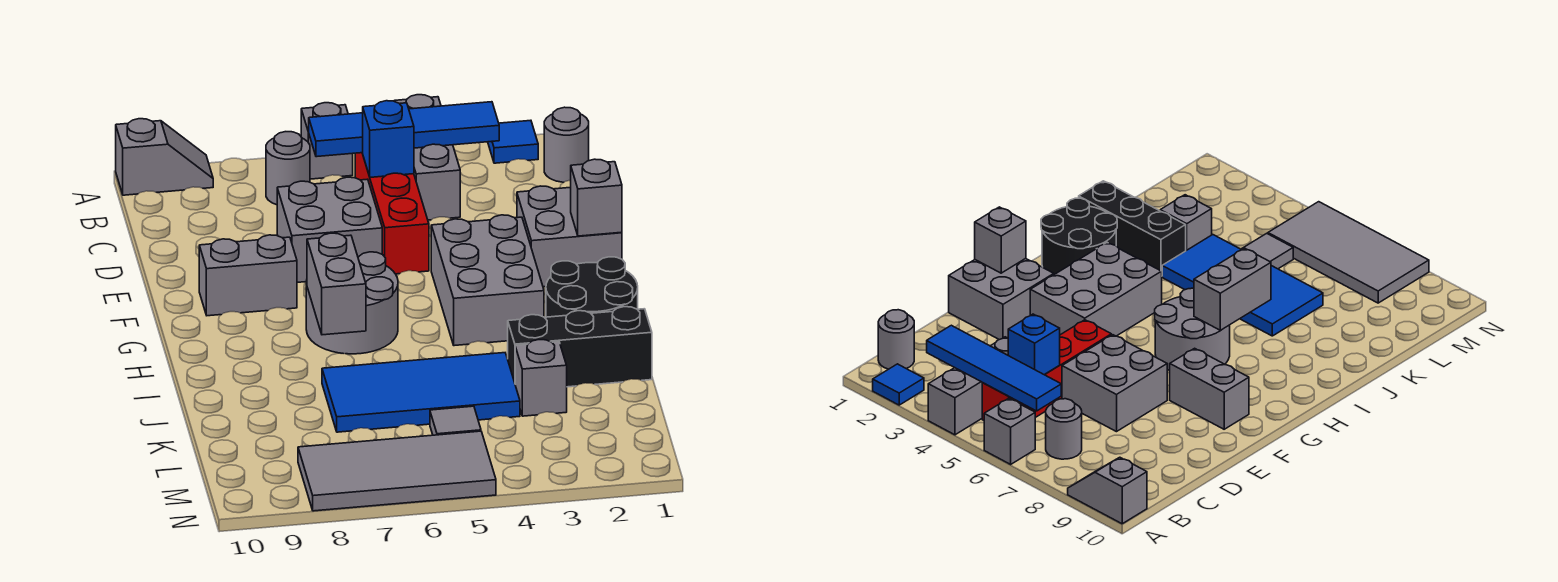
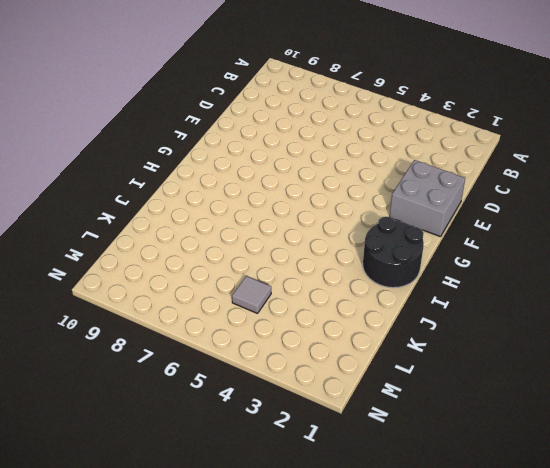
none -> blue tile A2 level 1
none -> grey brick A4:C4 level 1
none -> grey brick A6 level 1

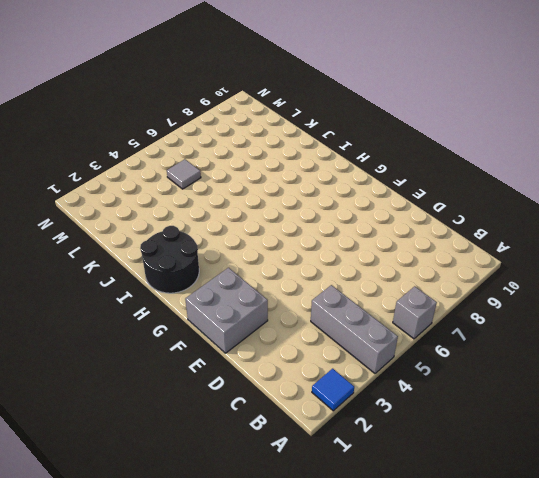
none -> grey slope A9:A10 level 1 top 10
none -> grey round brick B1 level 1
none -> red brick B5:E5 level 1

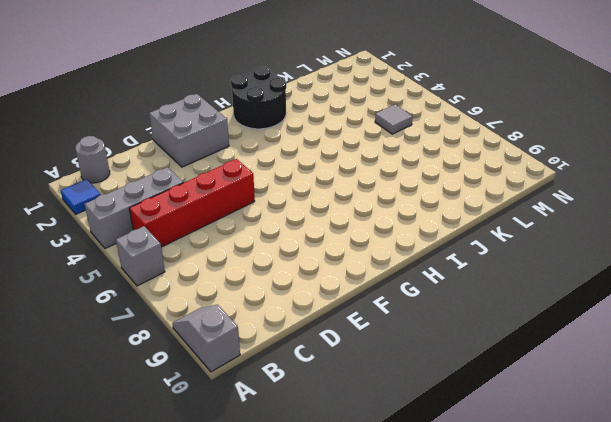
none -> grey round brick B7 level 1
none -> grey brick D6:E7 level 1
none -> grey brick F3:H4 level 1

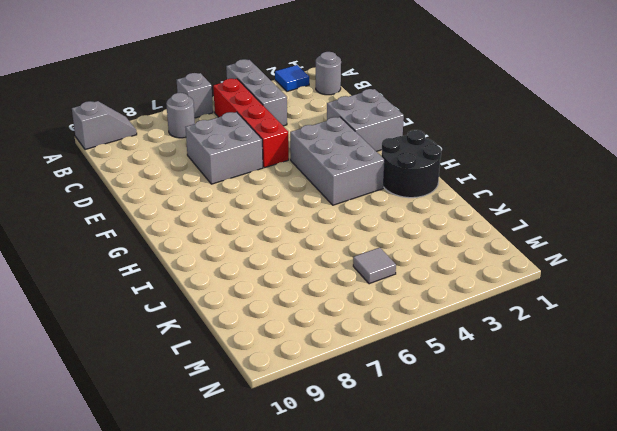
none -> grey brick F8:F9 level 1
none -> grey round brick G6:H7 level 1
none -> black brick J1:J3 level 1

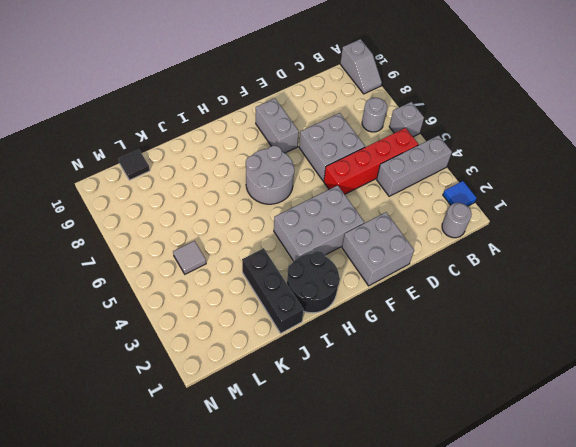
black tile L10 level 1 -> none
none -> blue tile J4:K7 level 1
none -> grey brick K3 level 1
none -> grey tile M5:N8 level 1

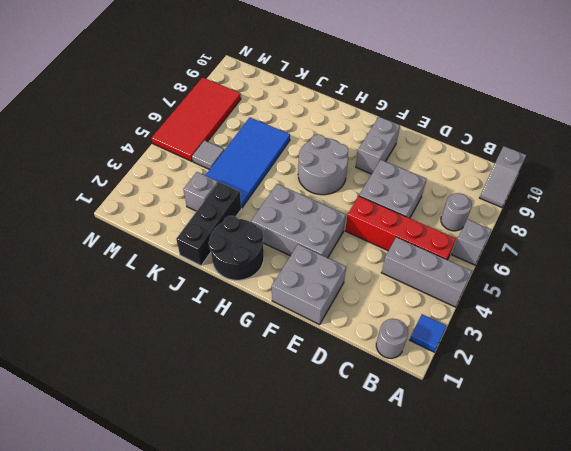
red tile M5:N8 level 1 -> grey tile M5:N8 level 1
none -> blue tile B3:B6 level 2
none -> blue brick C5 level 2
none -> grey brick F1 level 2

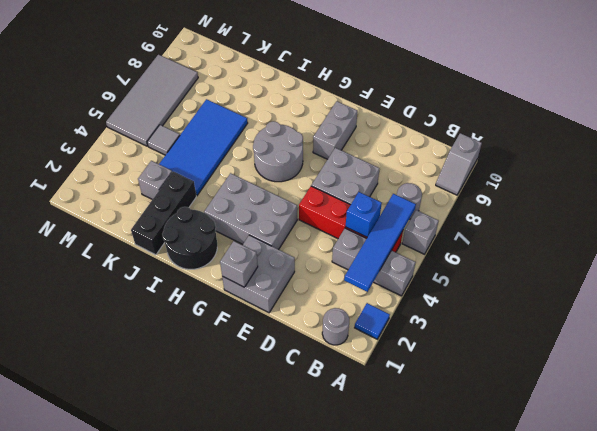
none -> grey brick H7:I7 level 2

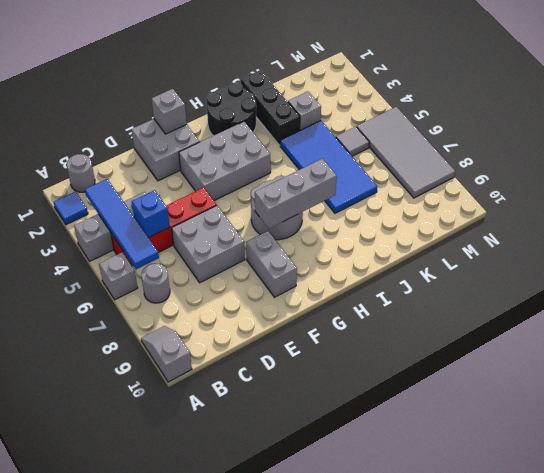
grey brick G7:I7 level 2 -> grey brick H7:I7 level 2

